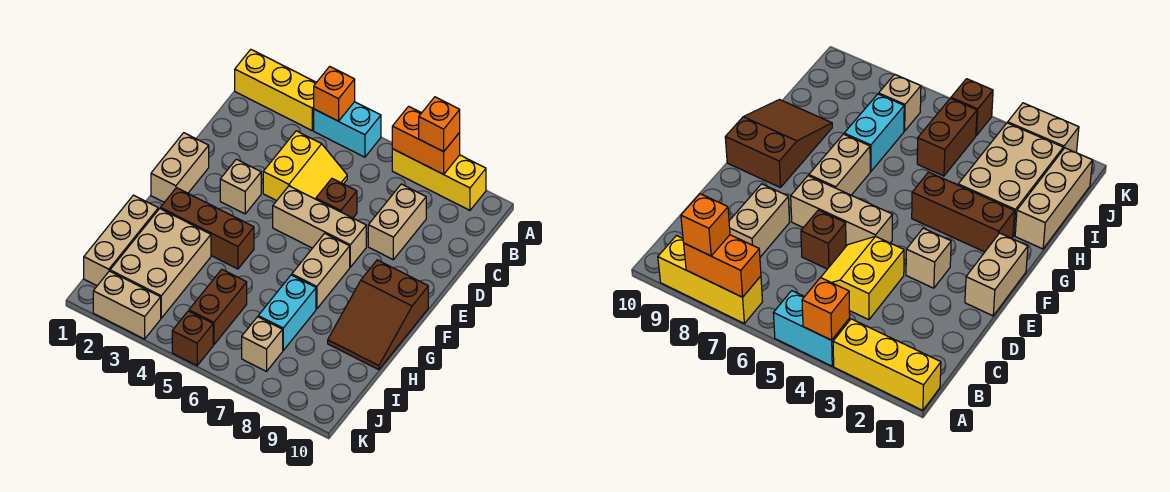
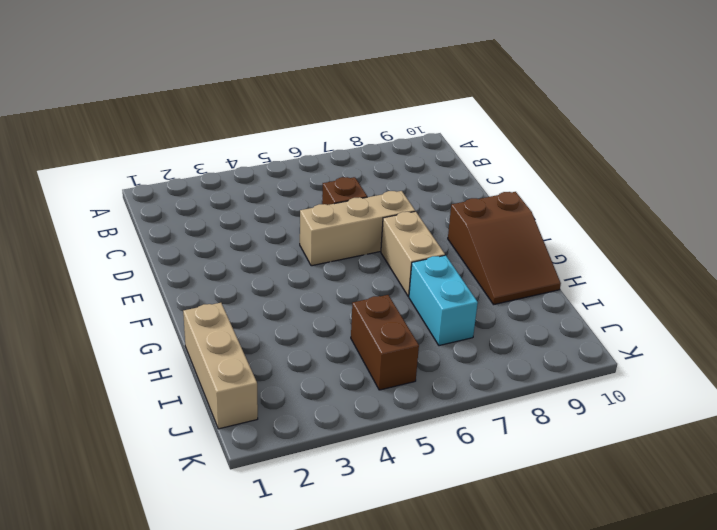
none -> yellow brick A1:A3 level 1
none -> cyan brick A4:A5 level 1
none -> yellow brick A7:A9 level 1

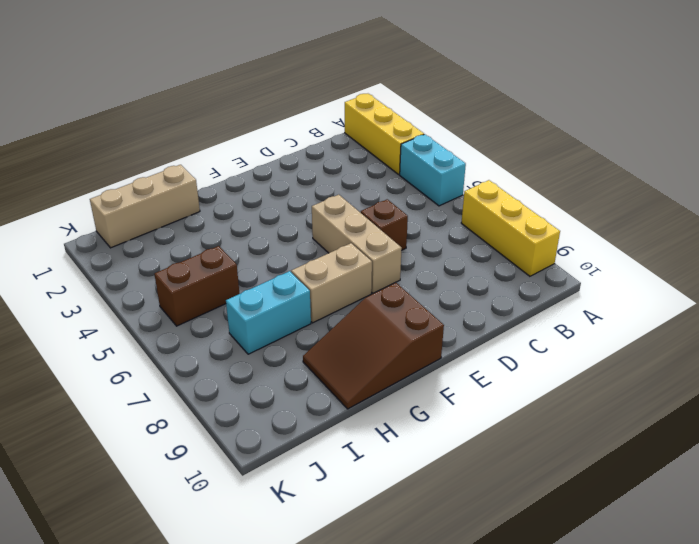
none -> yellow slope C4:D5 level 1 top 4
none -> tan brick C8:D8 level 1
none -> tan brick E1:F1 level 1

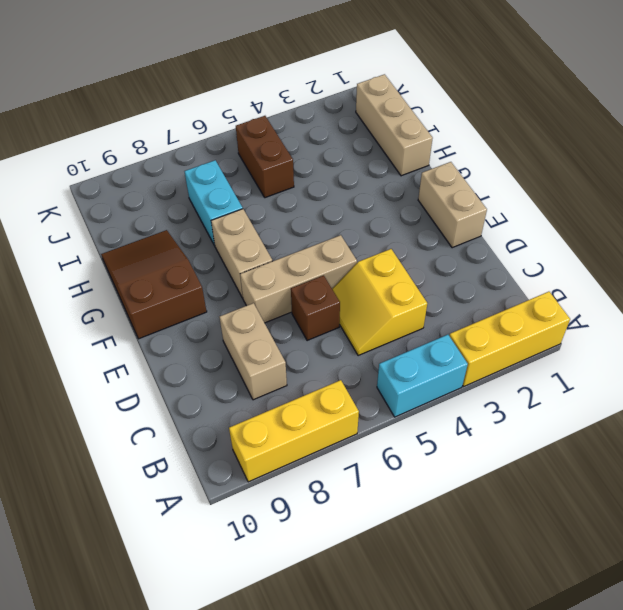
none -> tan brick E3 level 1
none -> brown brick G2:G4 level 1
none -> tan brick H2:J3 level 1

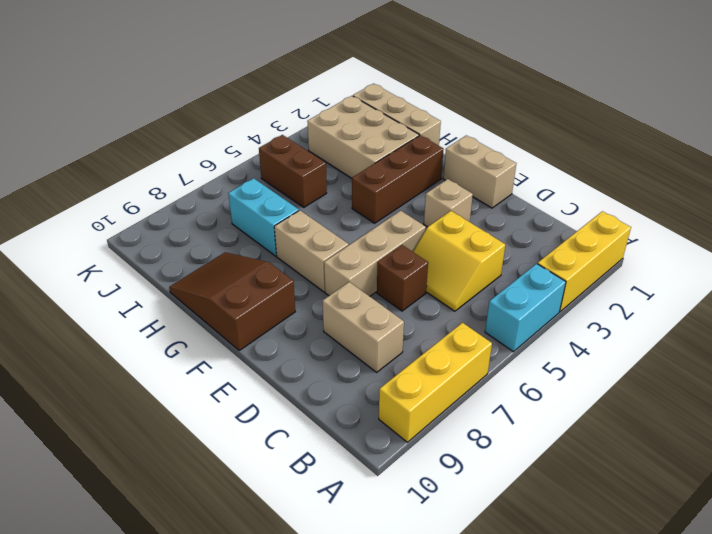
none -> tan brick J7 level 1
none -> tan brick K2:K3 level 1
none -> brown brick K5 level 1

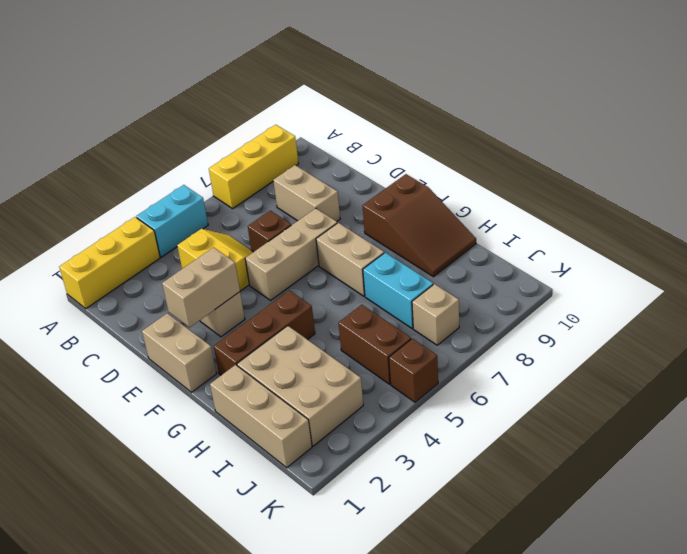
tan brick E2:E3 level 2 -> tan brick K2:K3 level 1
none -> orange brick A4 level 2
none -> orange brick A7:A8 level 2
none -> orange brick A8 level 3

